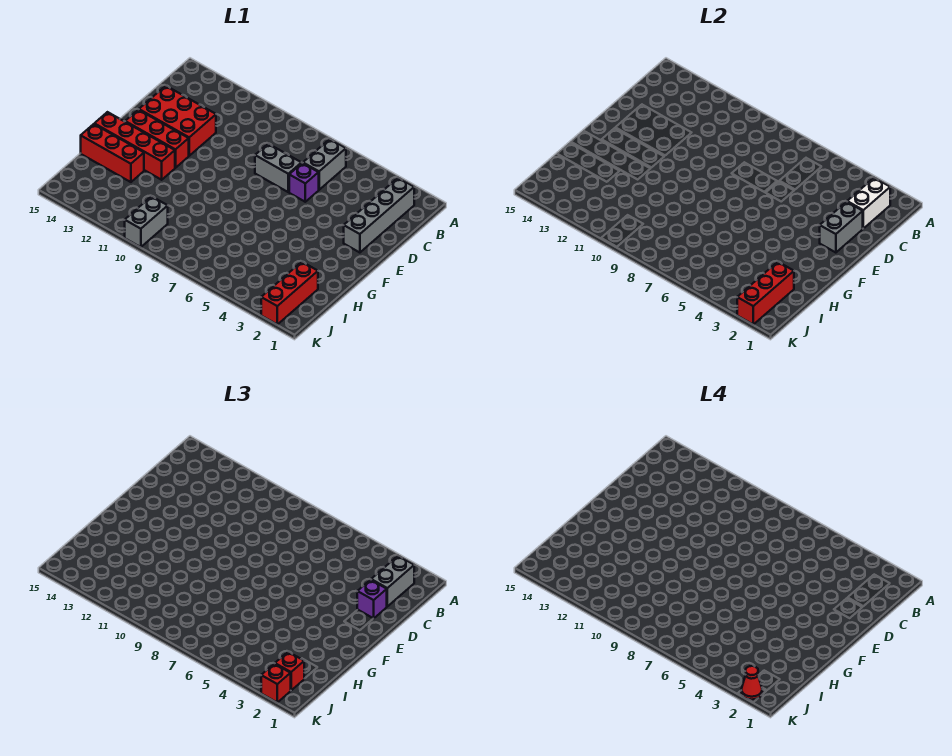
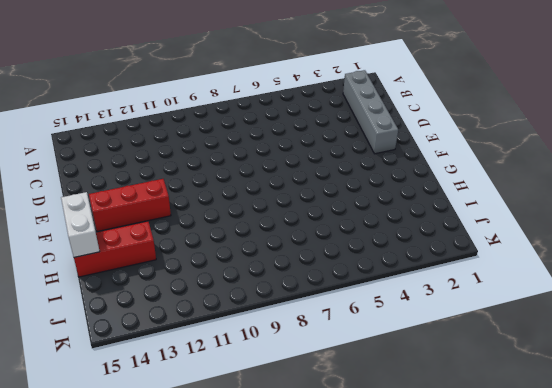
white brick G15:H15 level 2 -> white brick B2:C2 level 2
none -> grey brick B6:C6 level 1
none -> purple brick D6 level 1
none -> grey brick D7:D8 level 1

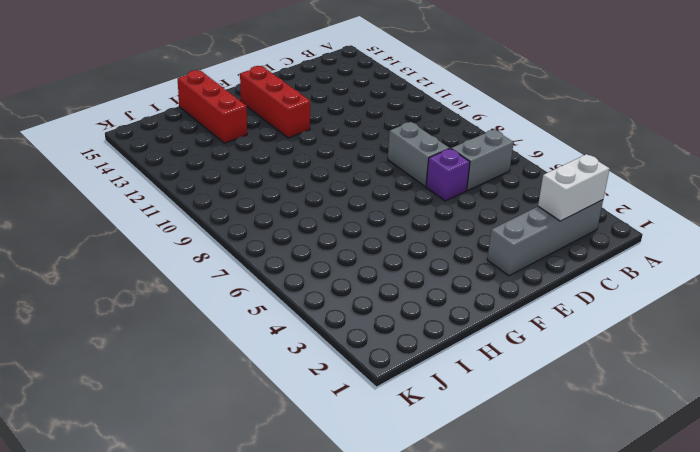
none -> red brick D12:E14 level 1
none -> red brick G12:G15 level 1
none -> red brick I2:K2 level 1

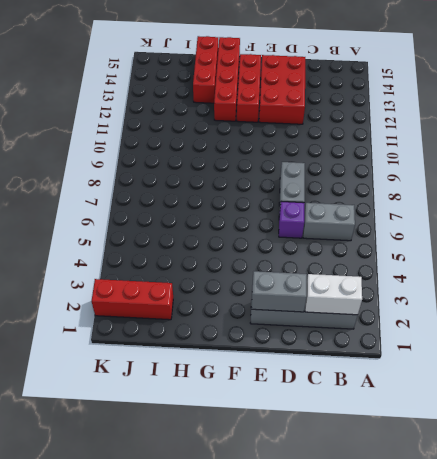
none -> grey brick J10:K10 level 1
none -> red brick I2:K2 level 2
none -> grey brick B2:C2 level 3

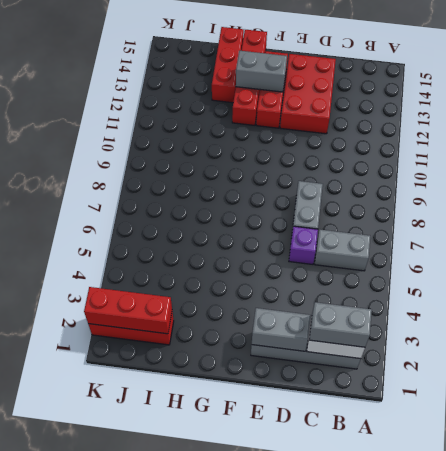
grey brick F13:G13 level 2 -> grey brick J10:K10 level 1
none -> purple brick D2 level 3
none -> red brick J2 level 3
none -> red brick K2 level 3

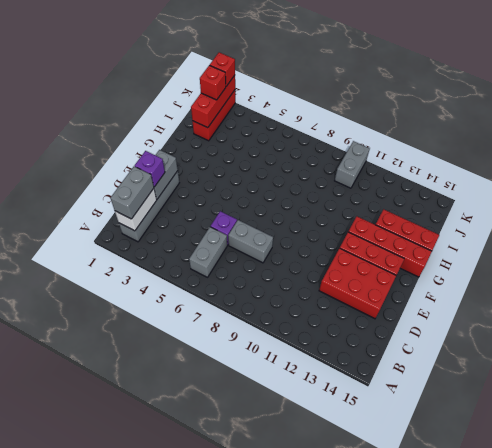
none -> red cone K2 level 4

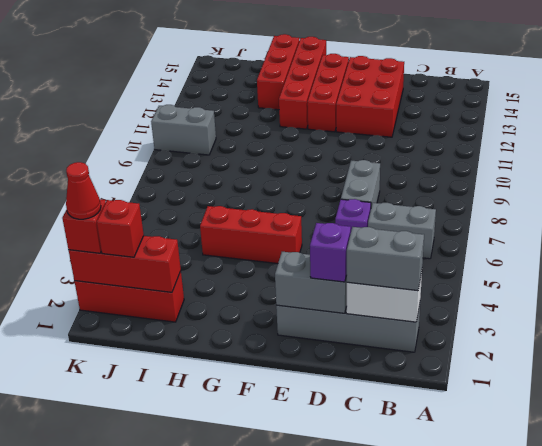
red brick F5:H5 level 1 -> none

